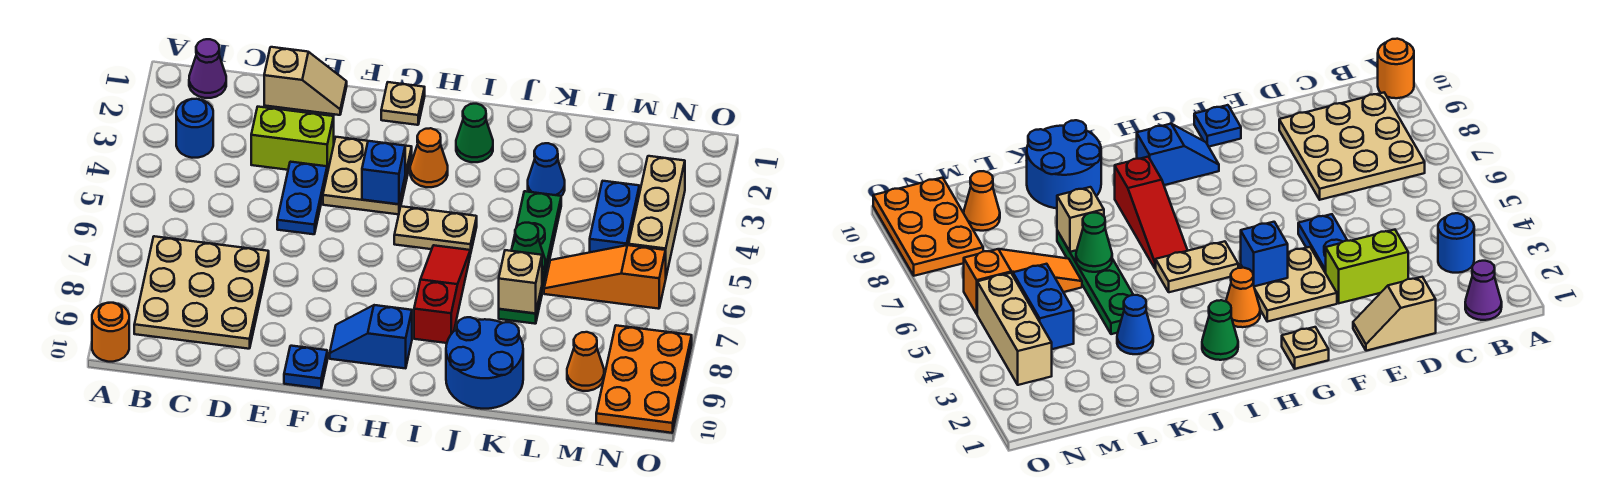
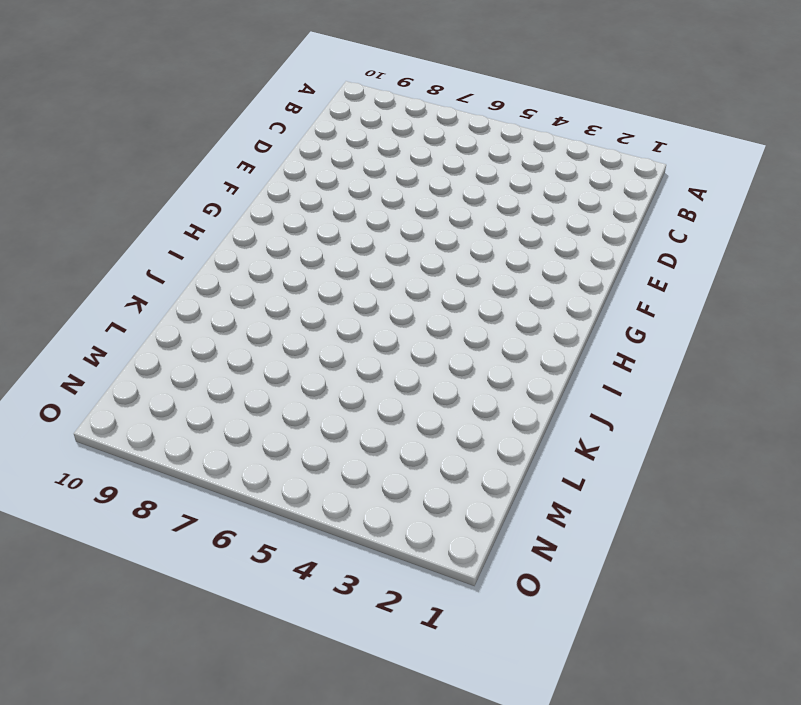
none -> orange round brick A10 level 1
none -> purple cone B1 level 1
none -> blue round brick B3 level 1

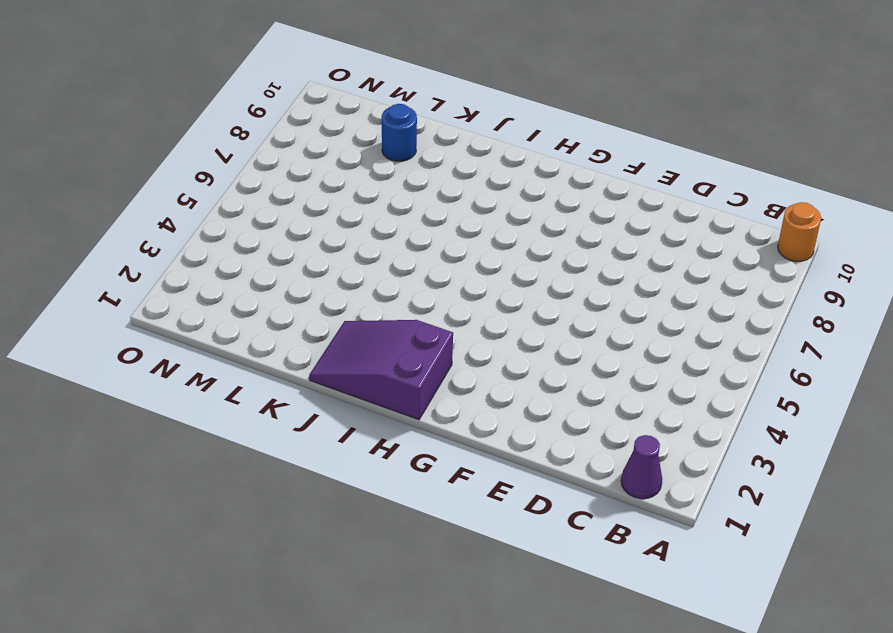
purple slope H1:J2 level 1 top H -> green cone I2 level 1
blue round brick L9 level 1 -> blue round brick B3 level 1
none -> tan plate B7:D9 level 1
none -> tan slope D1:E1 level 1 top D
none -> lime brick D3:E3 level 1

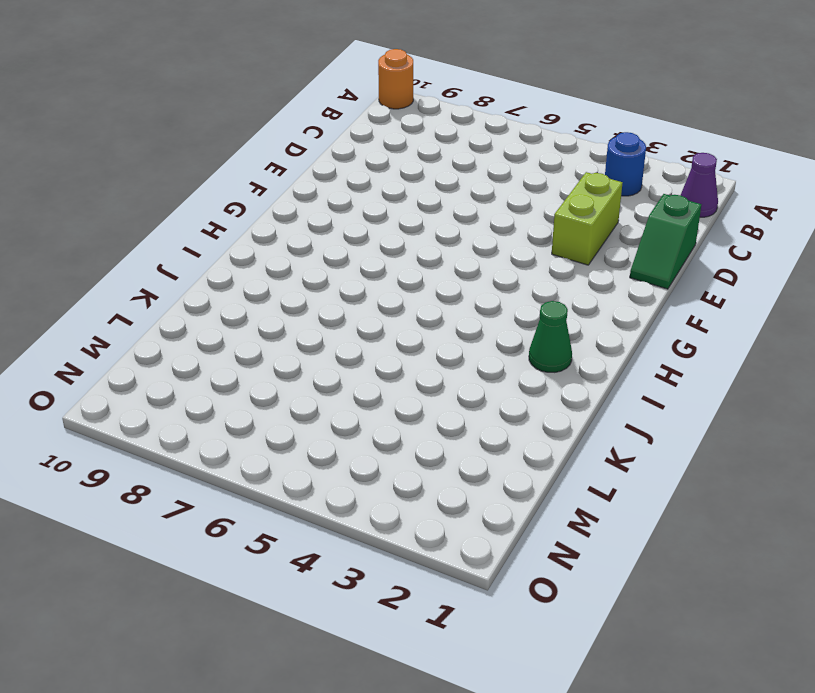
green slope D1:E1 level 1 top D -> tan slope D1:E1 level 1 top D
none -> tan plate B7:D9 level 1
none -> blue plate E4:E5 level 1
none -> tan plate F3:G4 level 1

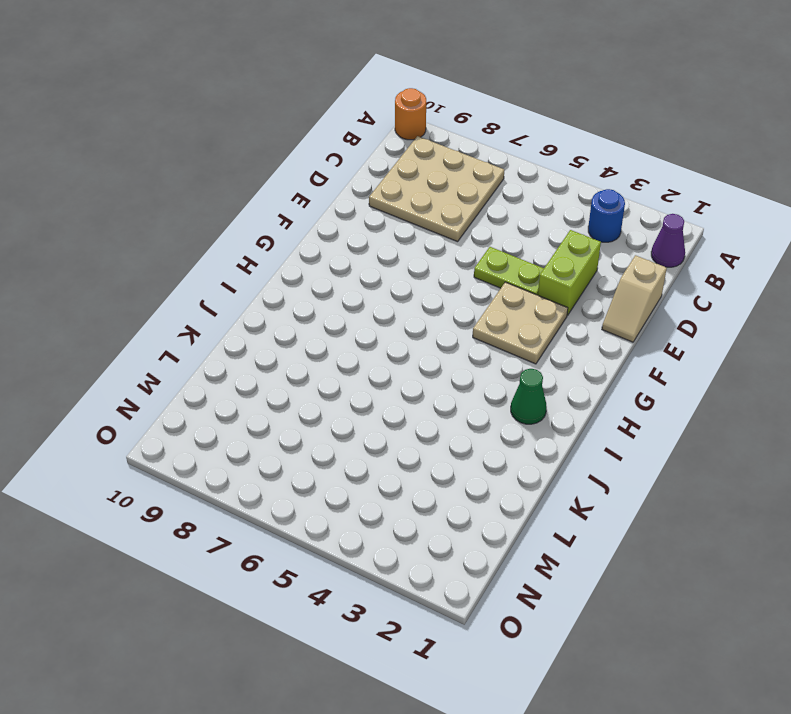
lime plate E4:E5 level 1 -> blue plate E4:E5 level 1
none -> blue plate F10 level 1
none -> tan plate G1 level 1
none -> blue slope G9:H9 level 1 top H

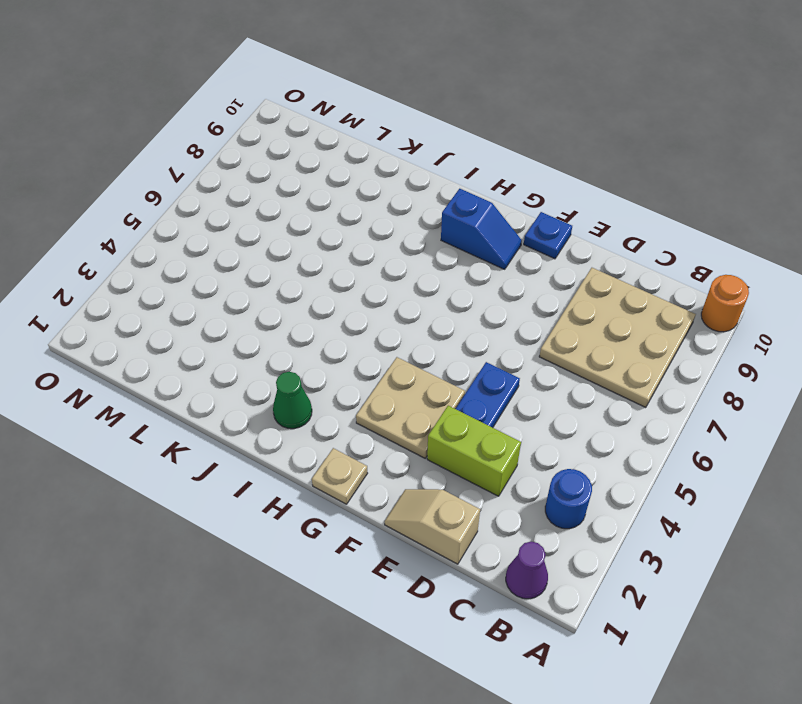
none -> orange cone H3 level 1
none -> tan plate H5:I5 level 1
none -> red slope I6:I8 level 1 top 8

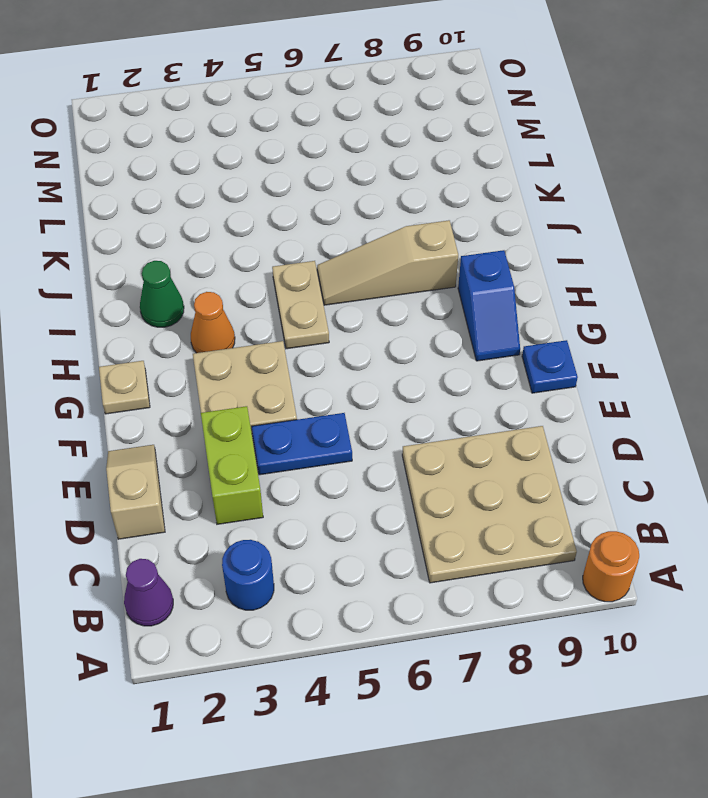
tan slope I6:I8 level 1 top 8 -> red slope I6:I8 level 1 top 8
none -> blue round brick J9:K10 level 1
none -> blue cone K3 level 1
none -> green plate K4:K7 level 1

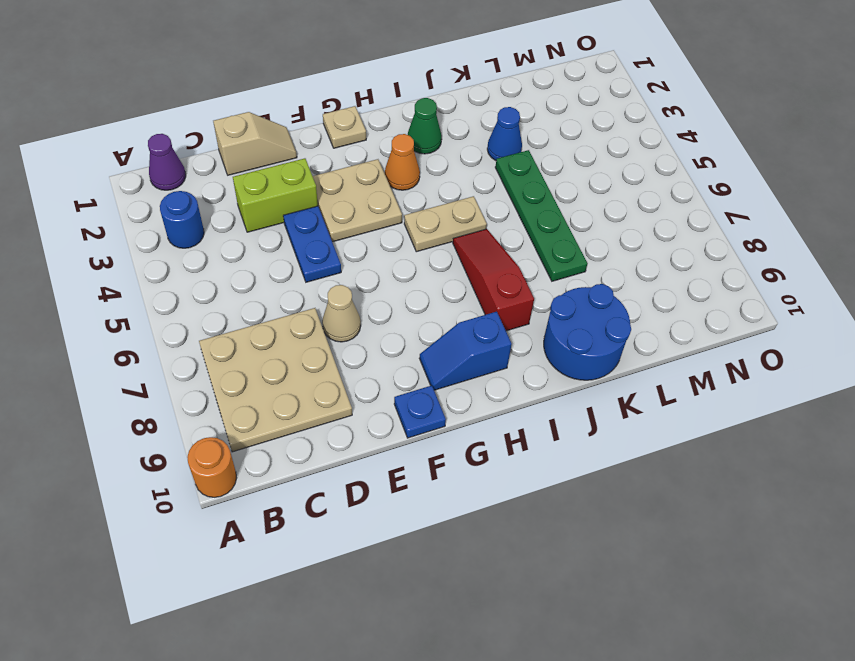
tan cone E7 level 1 -> none
none -> orange slope L6:N6 level 1 top N
none -> blue brick M4:M5 level 1
none -> orange cone M9 level 1

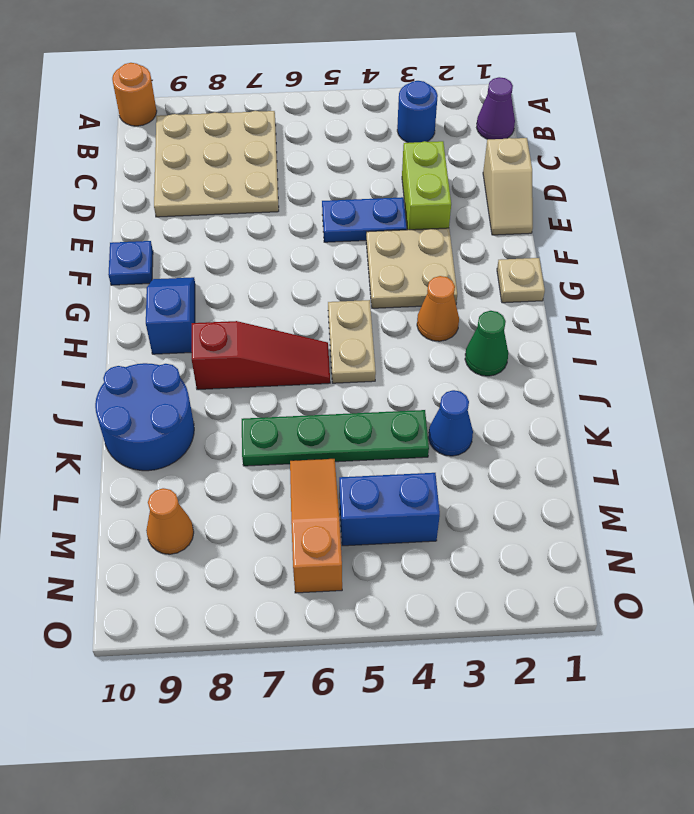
none -> tan brick N3:N5 level 1
none -> orange plate N8:O10 level 1
none -> blue brick G4 level 2

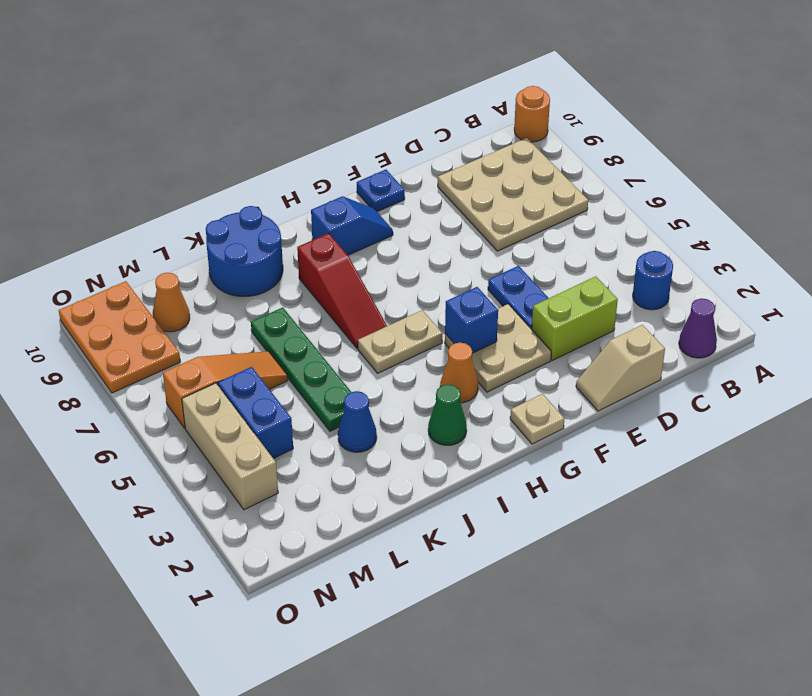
none -> green cone K6 level 2
none -> tan brick K7 level 2

